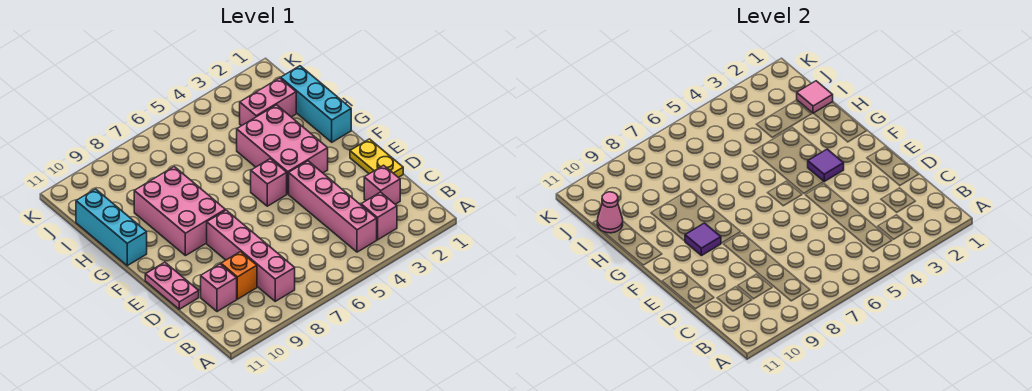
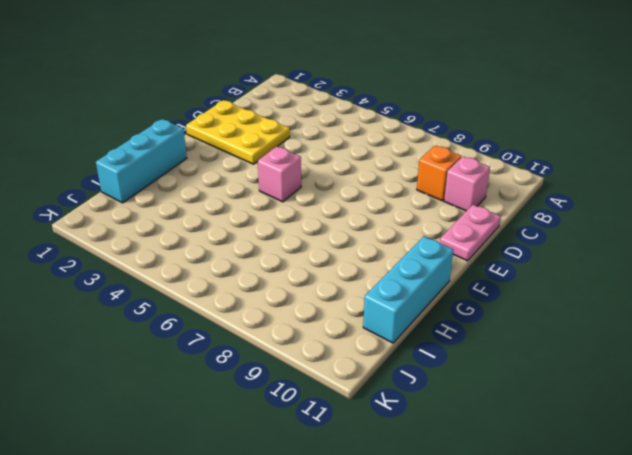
yellow plate D1:E3 level 1 -> yellow plate D1:E1 level 1
none -> pink brick B3 level 1
none -> pink brick B4:E4 level 1
none -> pink brick B8:E8 level 1

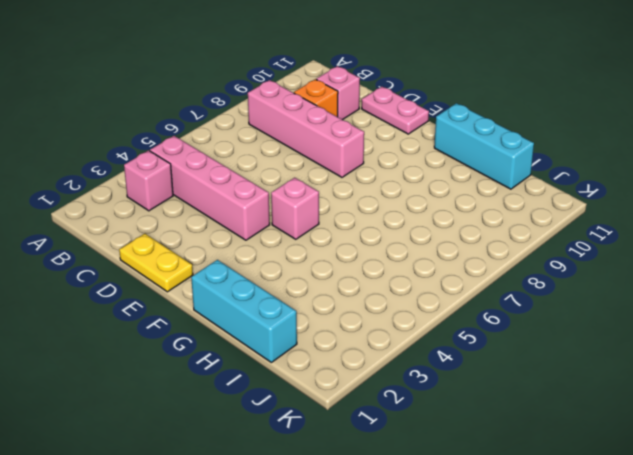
none -> pink brick C2 level 1
none -> pink brick F3:H4 level 1
none -> pink brick F8:H9 level 1

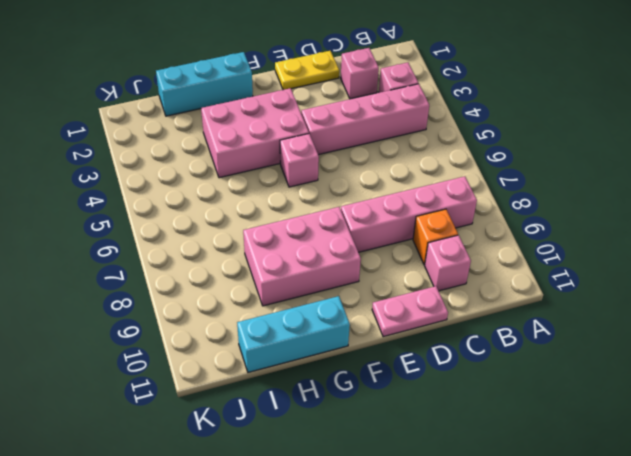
none -> pink brick I2:I3 level 1
none -> purple tile F3 level 2
none -> purple tile F9 level 2

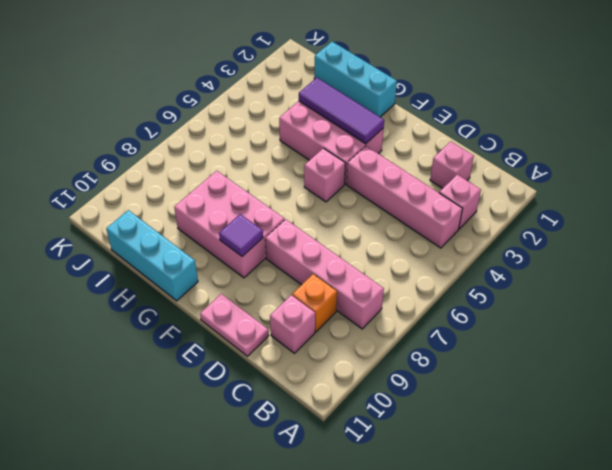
purple tile F3:H3 level 2 -> purple tile F3 level 2
none -> yellow plate D1:E1 level 1
none -> pink brick I2:I3 level 1
none -> pink tile I1 level 2

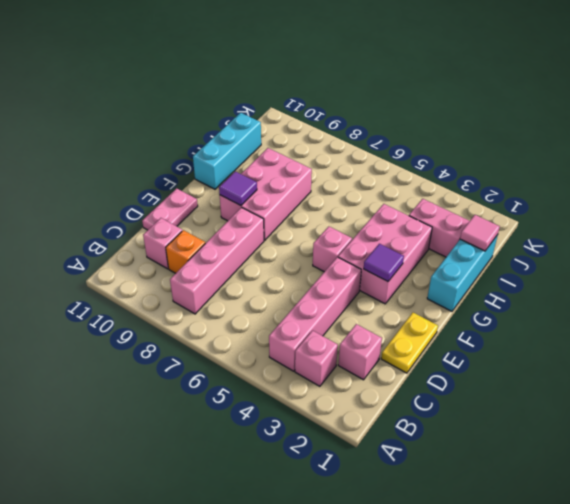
none -> pink cone I11 level 2

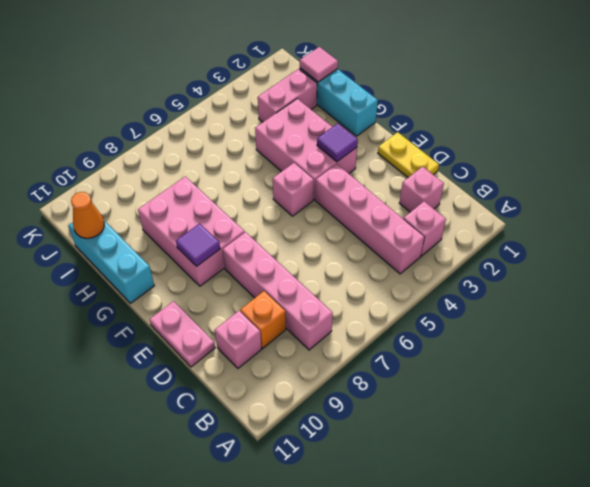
orange cone I11 level 2 -> pink cone I11 level 2

